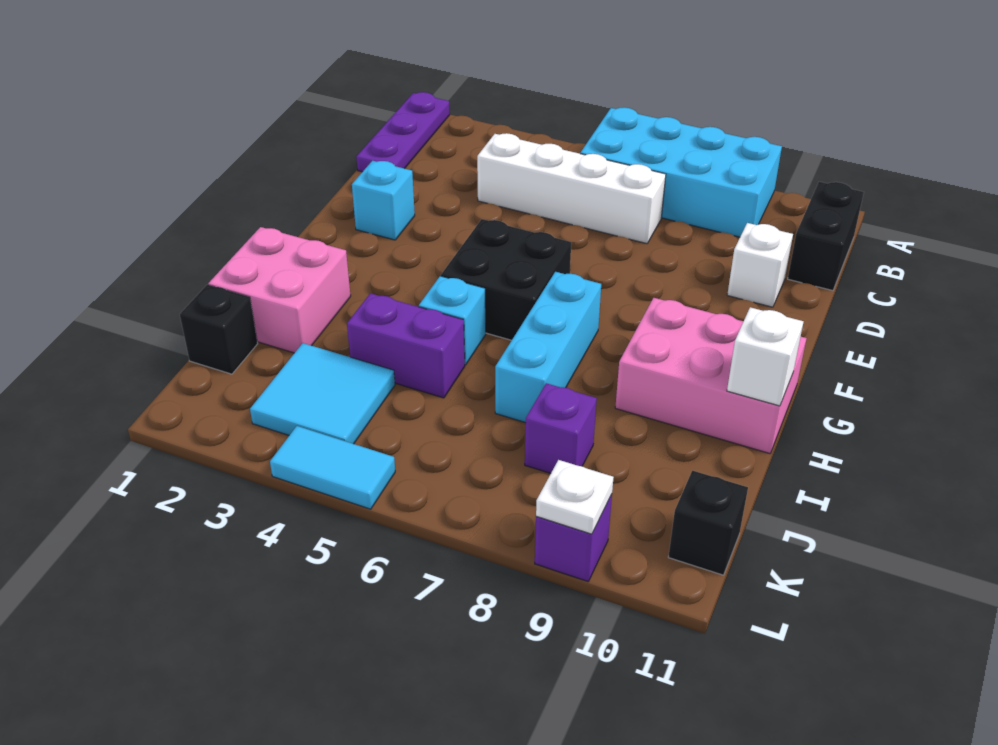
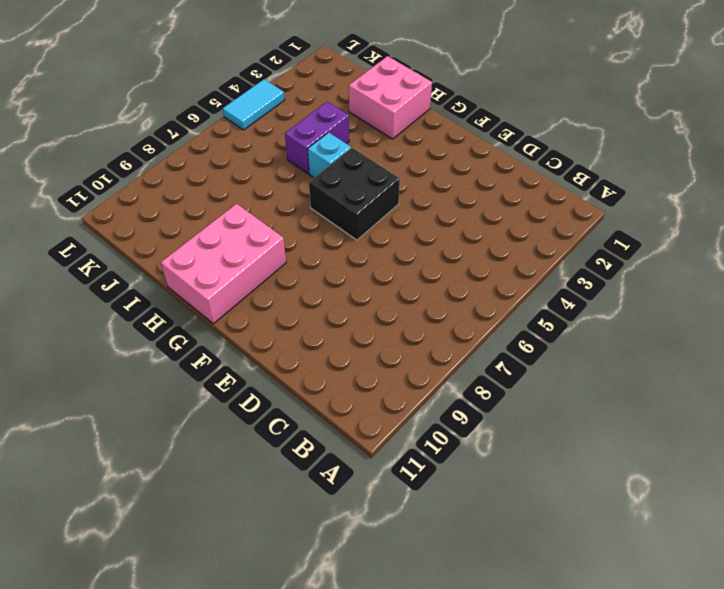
none -> purple plate A1:C1 level 1
none -> cyan brick A6:B9 level 1
none -> black brick B11:C11 level 1

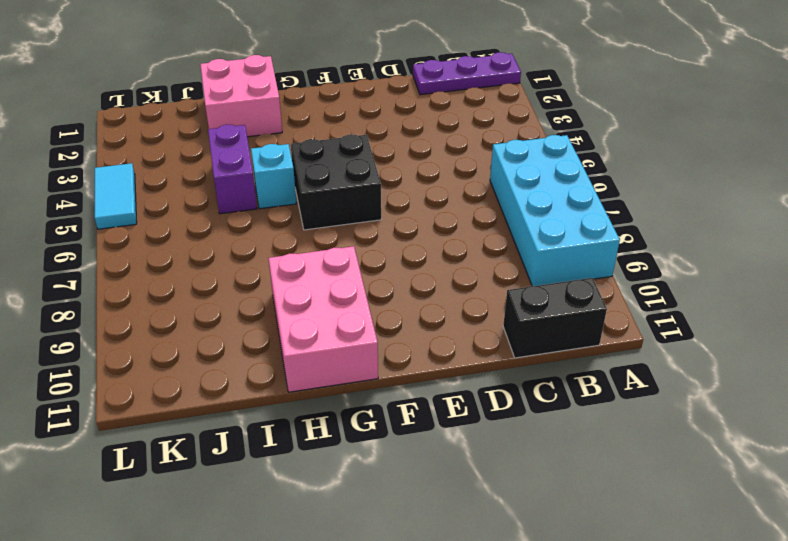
none -> white brick C4:C7 level 1
none -> white brick D10 level 1
none -> cyan brick E2 level 1

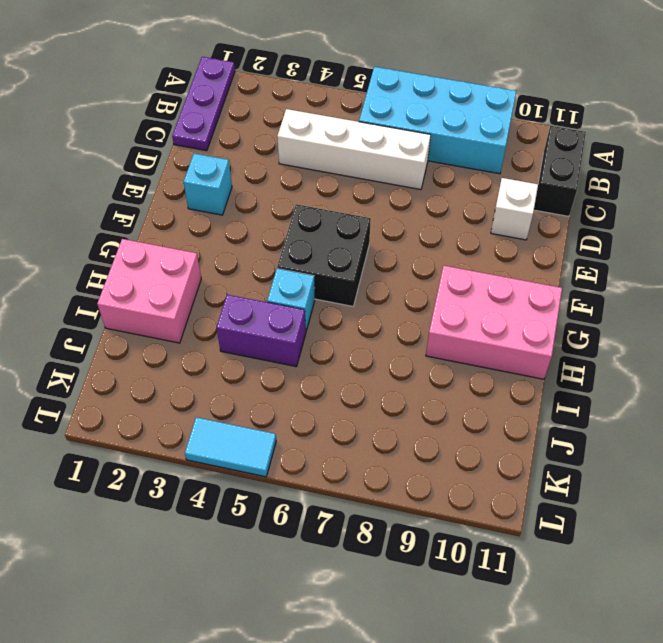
none -> cyan brick G7:I7 level 1
none -> black brick J1 level 1
none -> cyan tile J3:K4 level 1

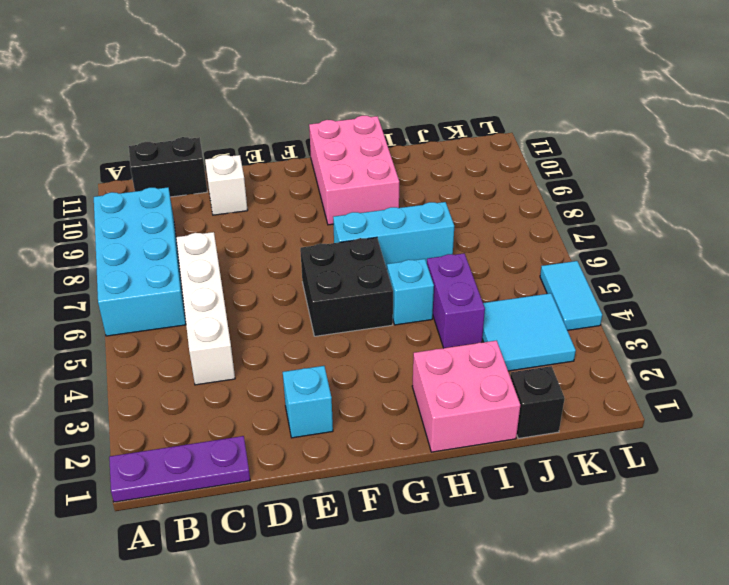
none -> purple brick J8 level 1
none -> black brick K11 level 1
none -> purple brick L9 level 1

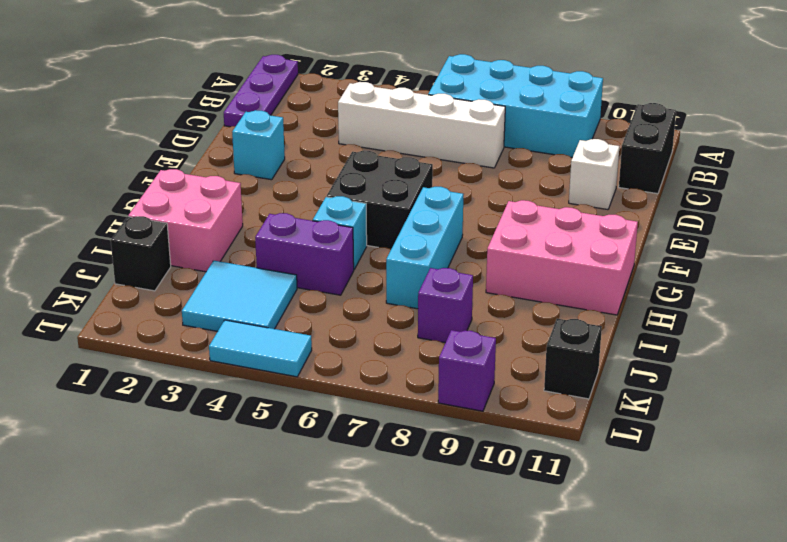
none -> white brick H11 level 2
none -> white plate L9 level 2

